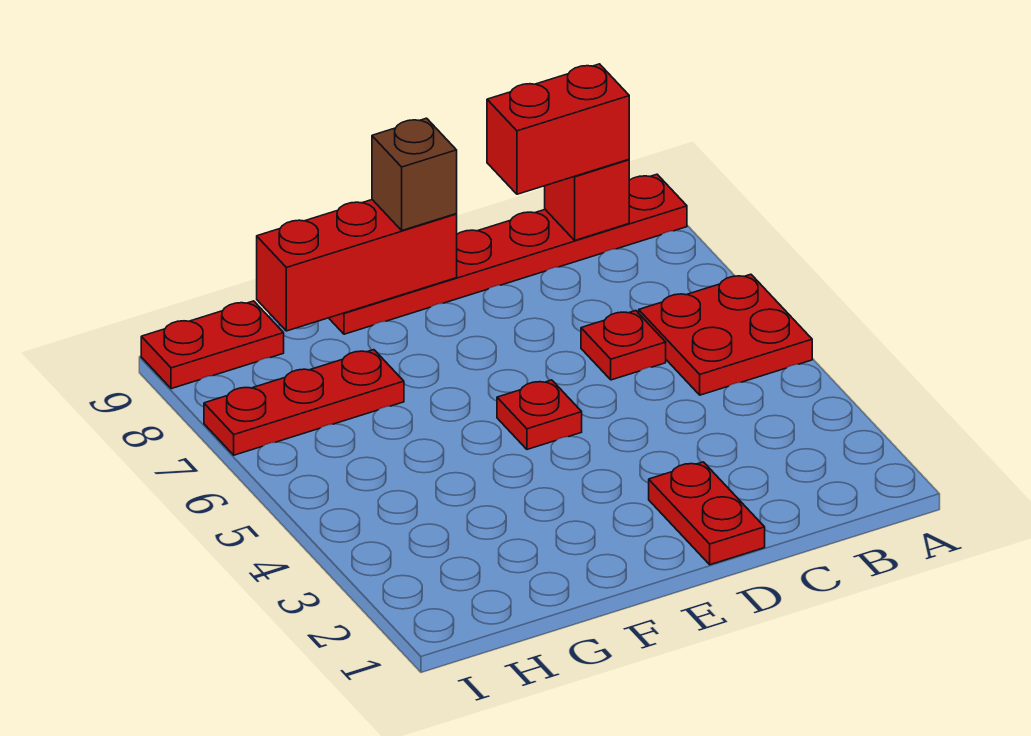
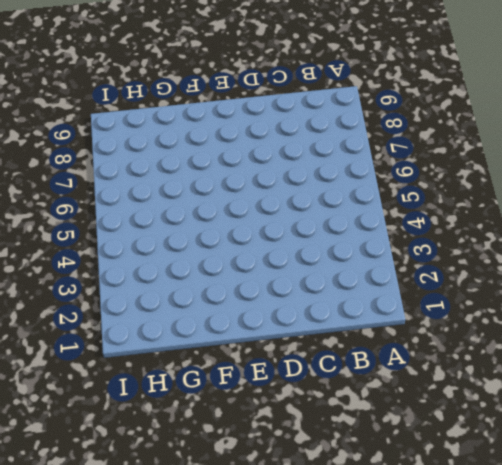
none -> red plate A5:B6 level 1
none -> red plate A9:F9 level 1

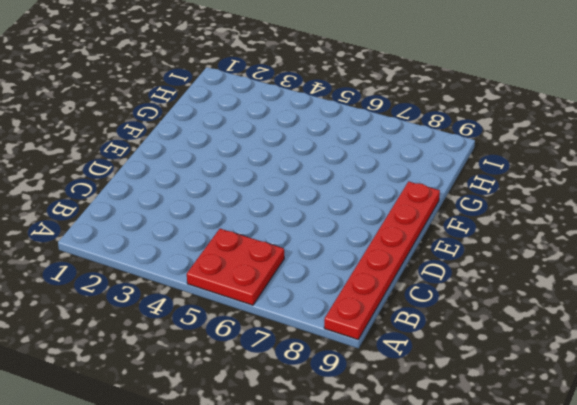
none -> red plate C6 level 1
none -> red plate D1:D2 level 1

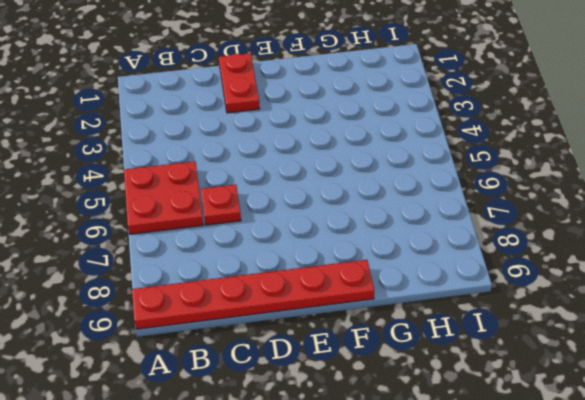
none -> red plate E5 level 1
none -> red plate G7:I7 level 1

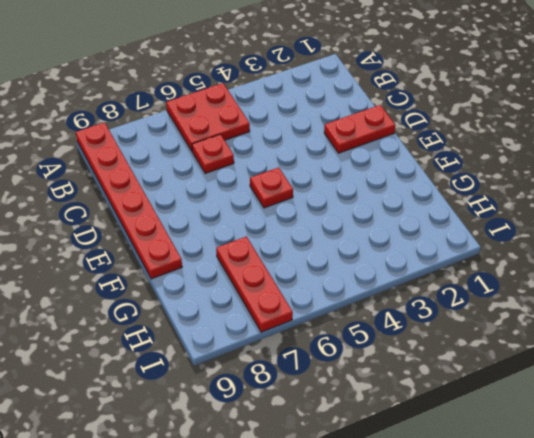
none -> red plate H9:I9 level 1
none -> red brick B9 level 2

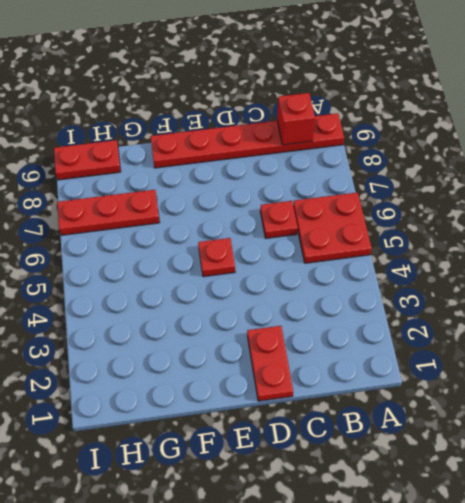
none -> red brick E9:G9 level 2
none -> red brick B9:C9 level 3

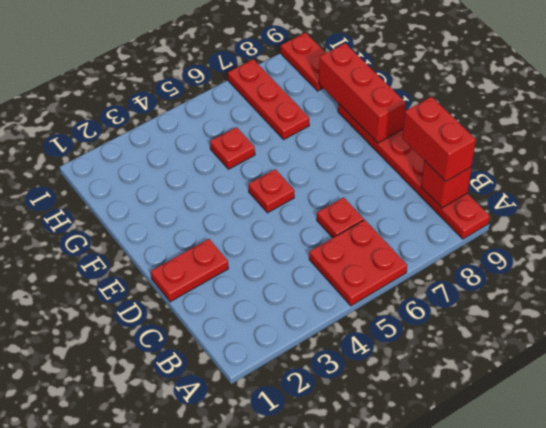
red plate G5 level 1 -> none
none -> brown brick E9 level 3

